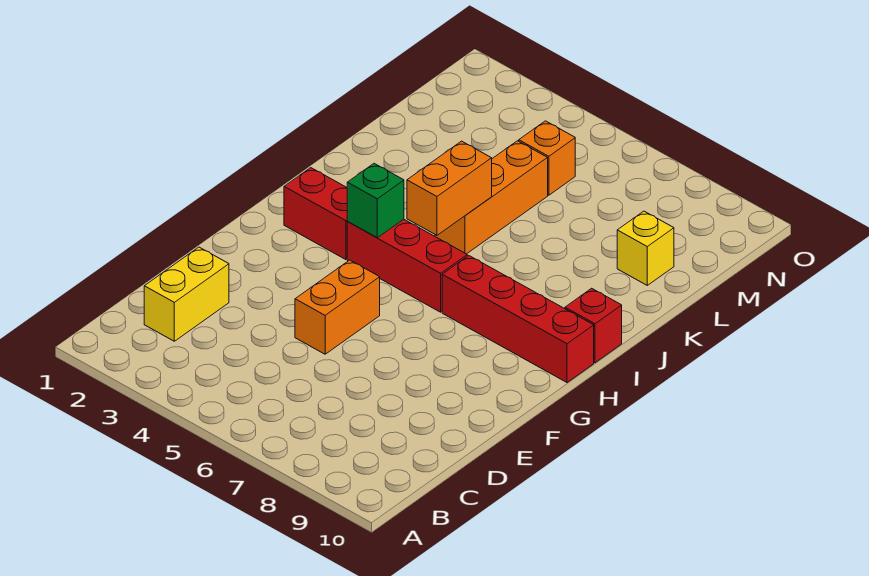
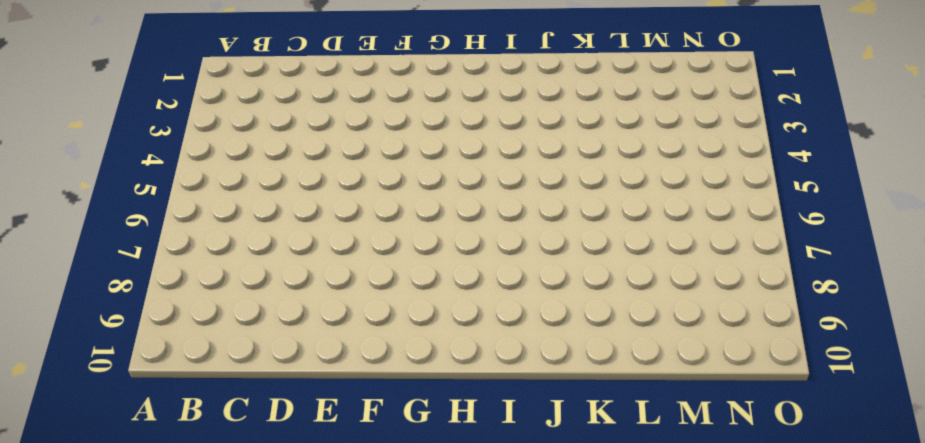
none -> yellow brick C2:D2 level 1
none -> orange brick E5:F5 level 1

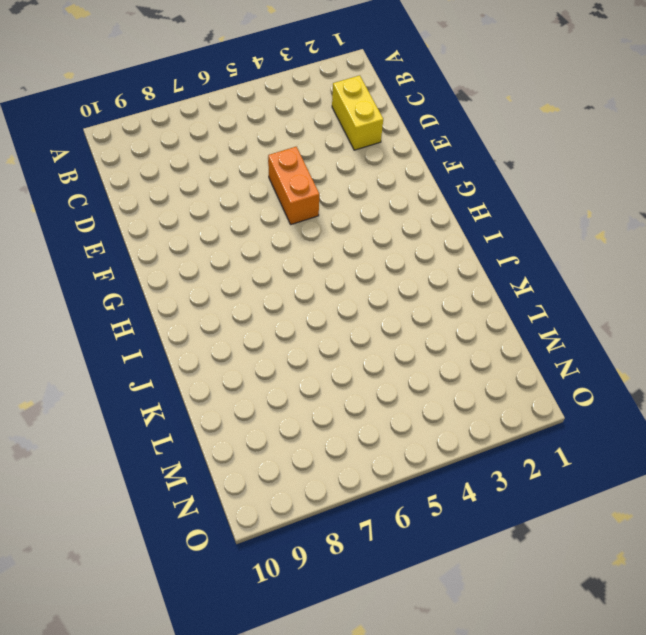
none -> red brick H2:H3 level 1
none -> red brick H4:H6 level 1

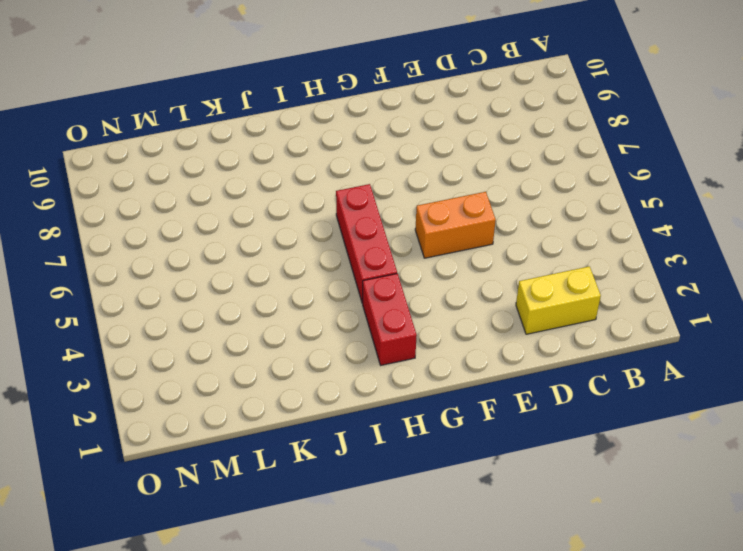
none -> red brick H7:H10 level 1
none -> red brick I10 level 1

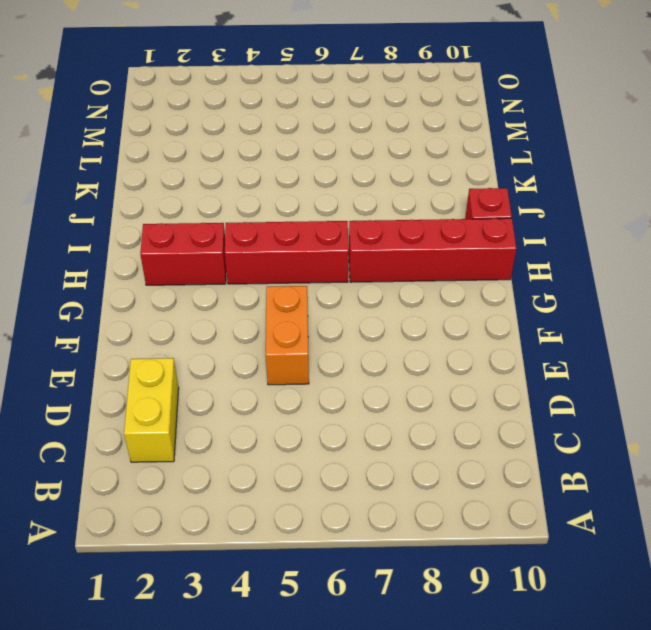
none -> orange brick J5:L5 level 1
none -> yellow brick L9 level 1

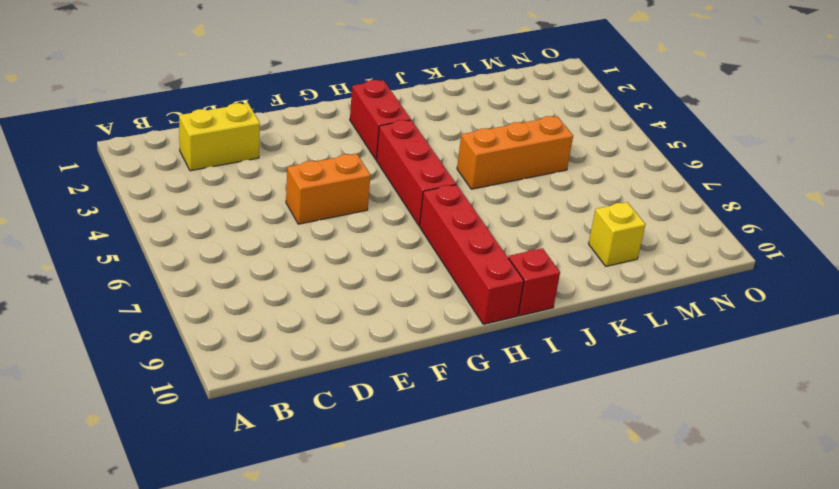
none -> orange brick M5 level 1
none -> green brick H4 level 2

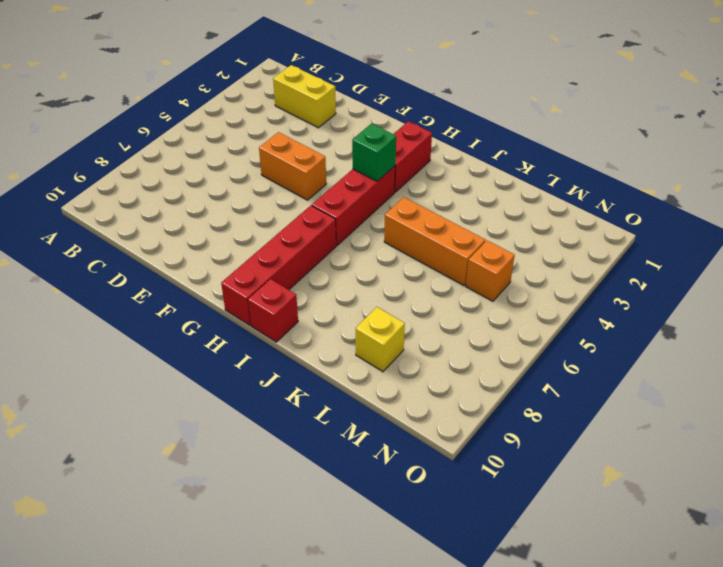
none -> orange brick I5:J5 level 2

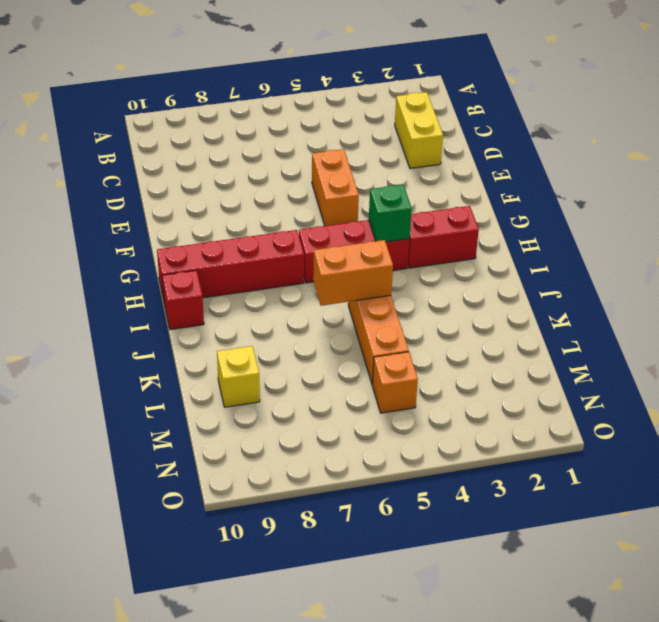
orange brick J5:J6 level 2 -> orange brick I5:J5 level 2

